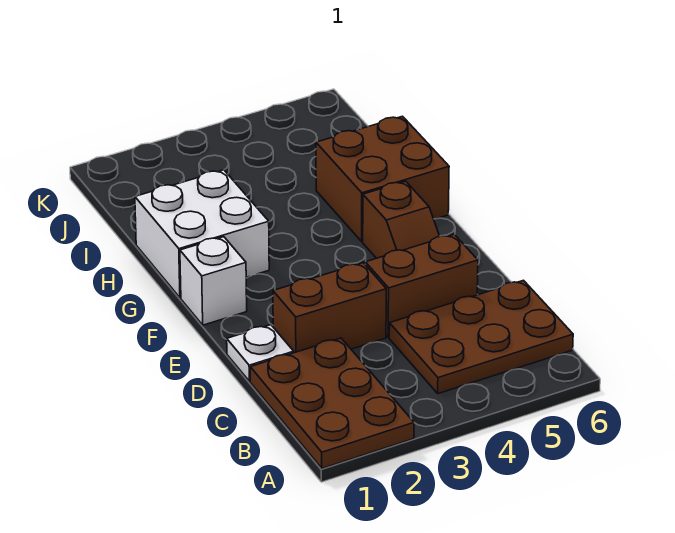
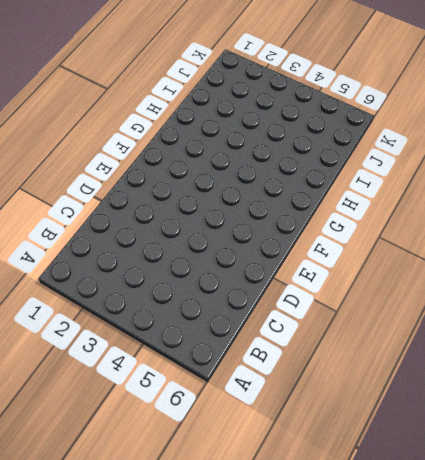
none -> brown plate A1:C2 level 1
none -> brown plate B4:C6 level 1

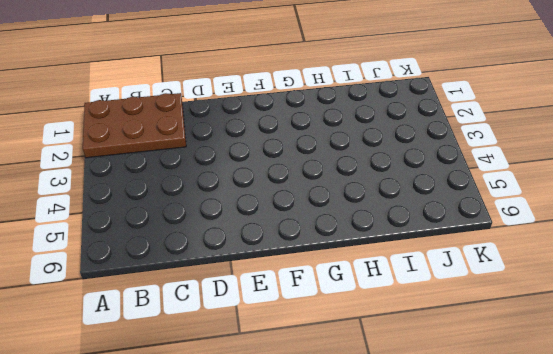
none -> brown plate B4:C6 level 1
none -> white plate D1 level 1

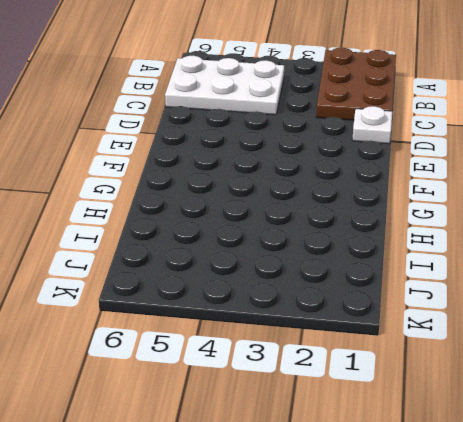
white plate B4:C6 level 1 -> brown plate B4:C6 level 1
none -> brown brick D2:D3 level 1
none -> brown brick D4:D5 level 1

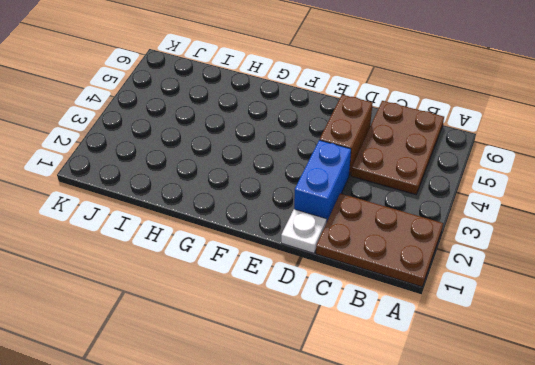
blue brick D2:D3 level 1 -> brown brick D2:D3 level 1
none -> brown slope E5:F5 level 1 top F
none -> white brick F1 level 1

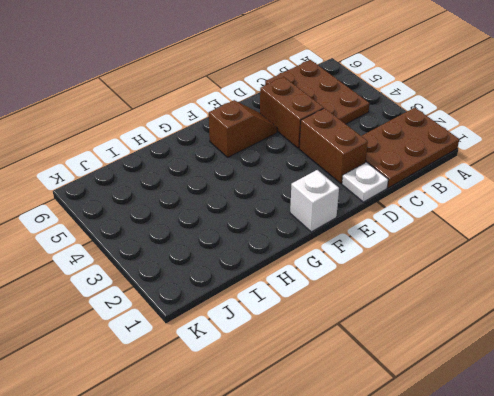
none -> white brick G1:H2 level 1
none -> brown brick G5:H6 level 1

